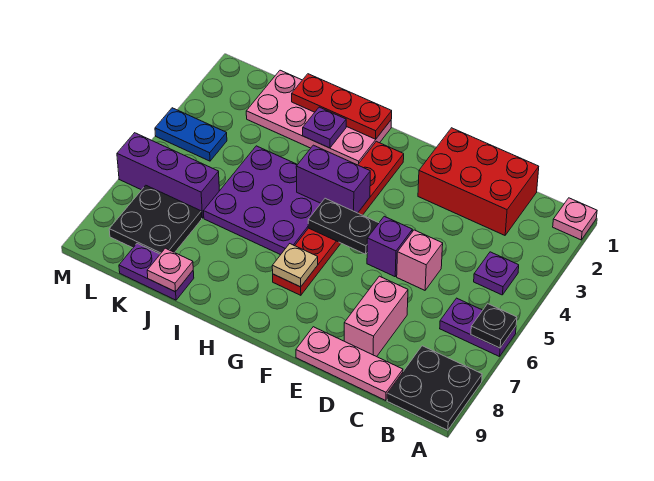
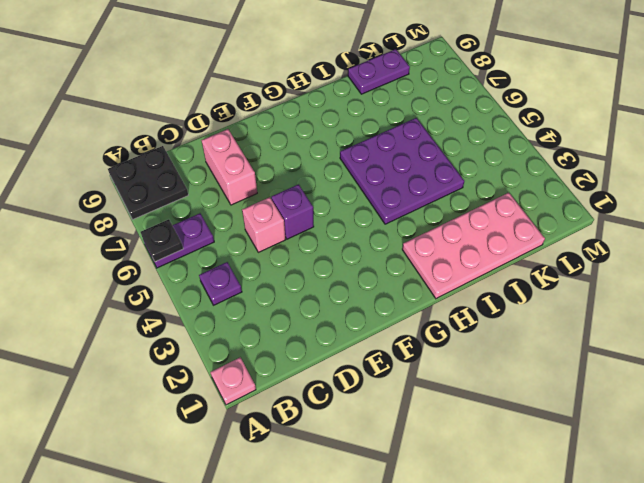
none -> red brick C1:E2 level 1
none -> pink plate C9:E9 level 1
none -> red plate G2:G7 level 1

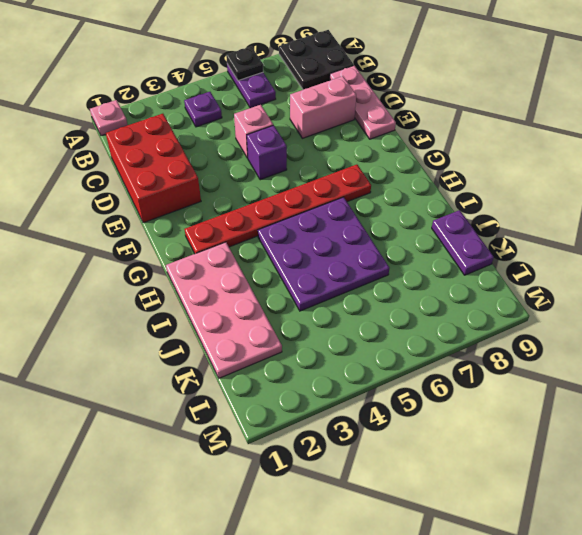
none -> purple brick K6:M6 level 1
none -> black plate K7:L8 level 1
none -> blue plate L4:M4 level 1

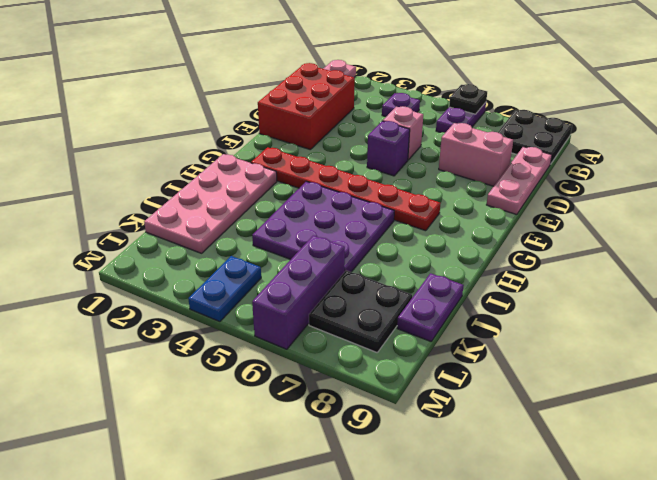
none -> black plate F5:G5 level 2
none -> purple brick G4:H4 level 2
none -> tan plate G7 level 2

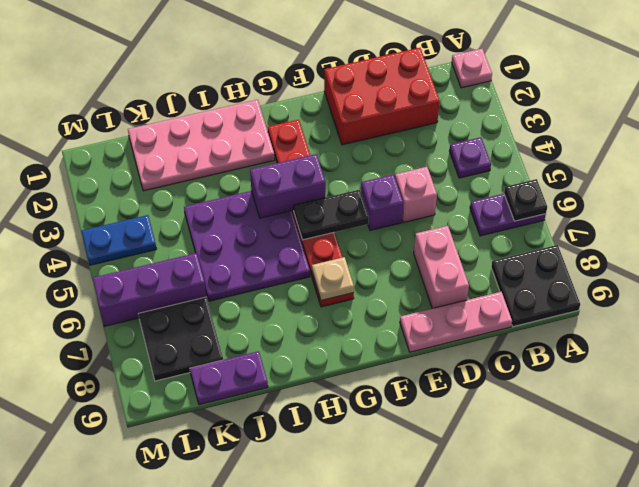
none -> red plate H1:J1 level 2
none -> purple plate I2 level 2
none -> pink plate J9 level 2

